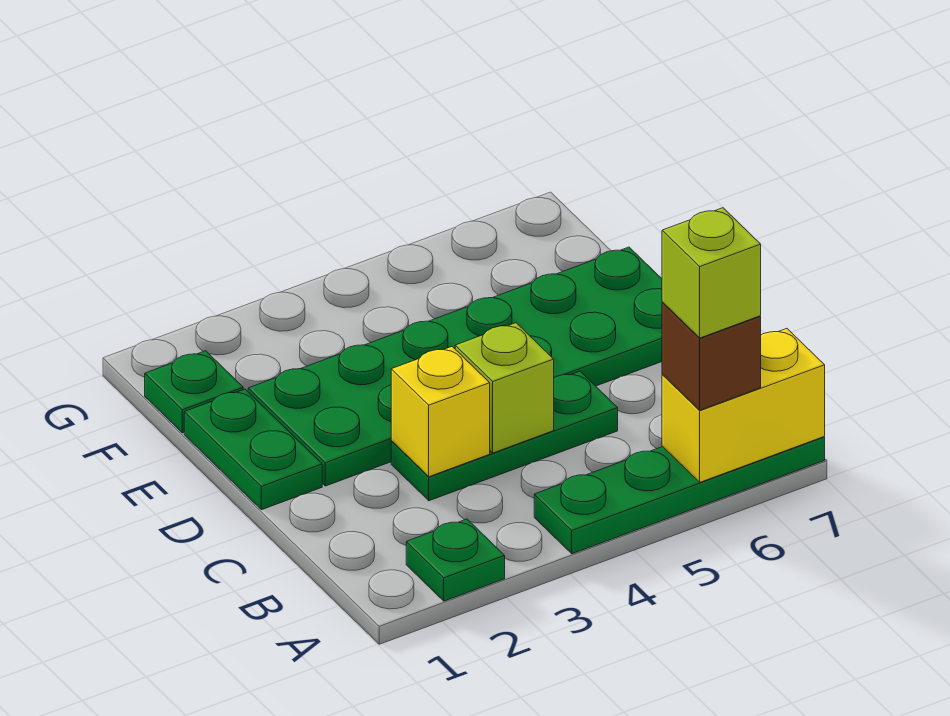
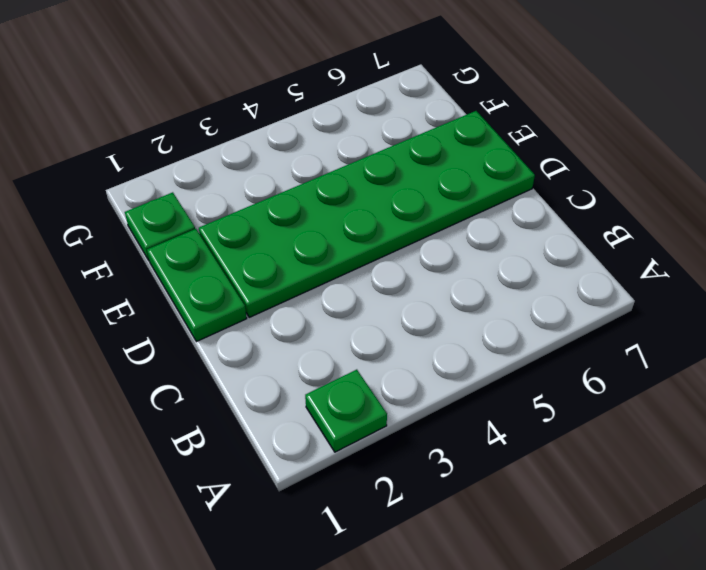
none -> green plate A4:A7 level 1
none -> green plate C3:C5 level 1

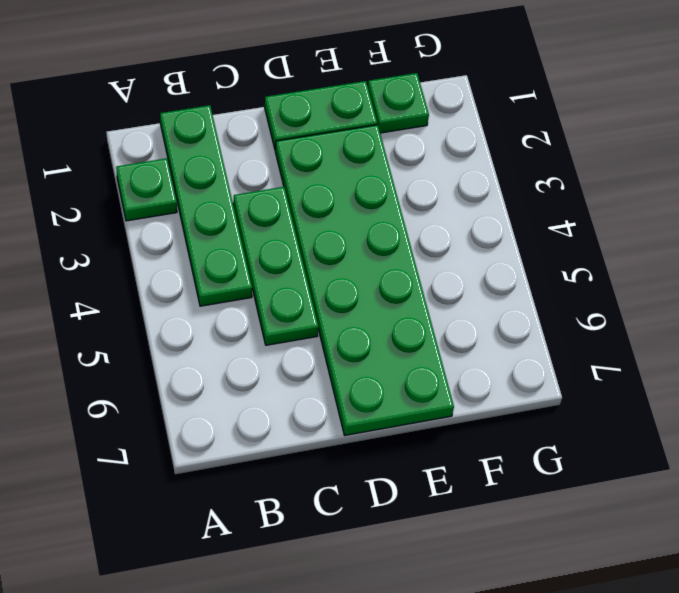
green plate B1:B4 level 1 -> green plate A4:A7 level 1
none -> yellow brick A6:A7 level 2
none -> yellow brick C3 level 2

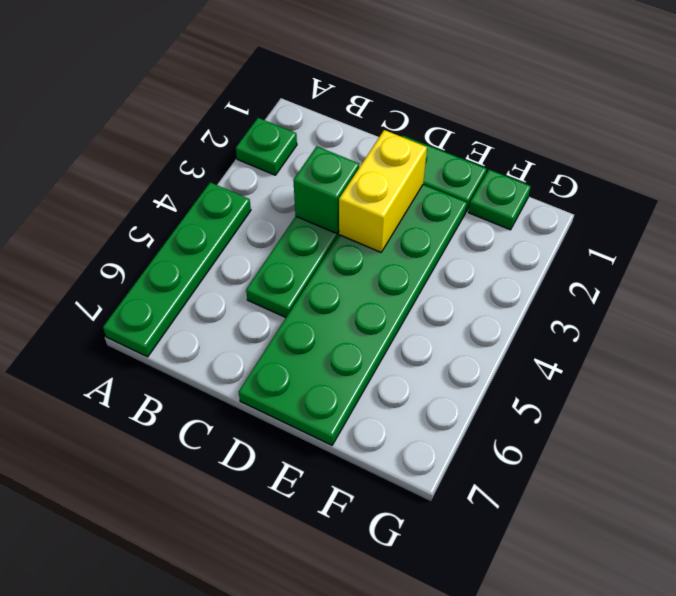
green brick C3 level 2 -> yellow brick C3 level 2
yellow brick D2:D3 level 2 -> yellow brick A6:A7 level 2
none -> lime brick C4 level 2
none -> brown brick A6 level 3

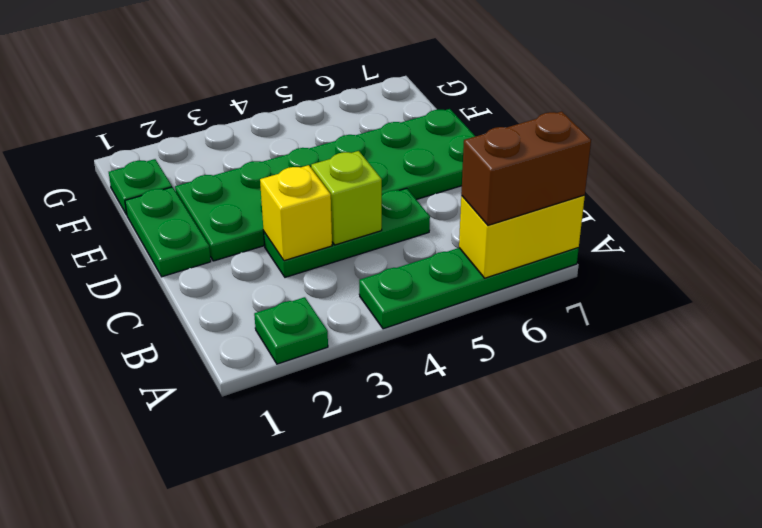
brown brick A6:A7 level 3 -> brown brick A6 level 3
none -> lime brick A6 level 4

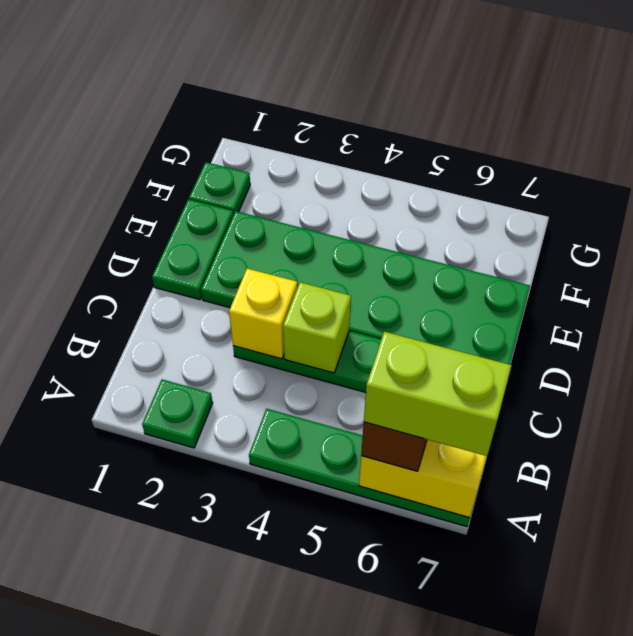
lime brick A6:A7 level 4 -> lime brick A6 level 4

